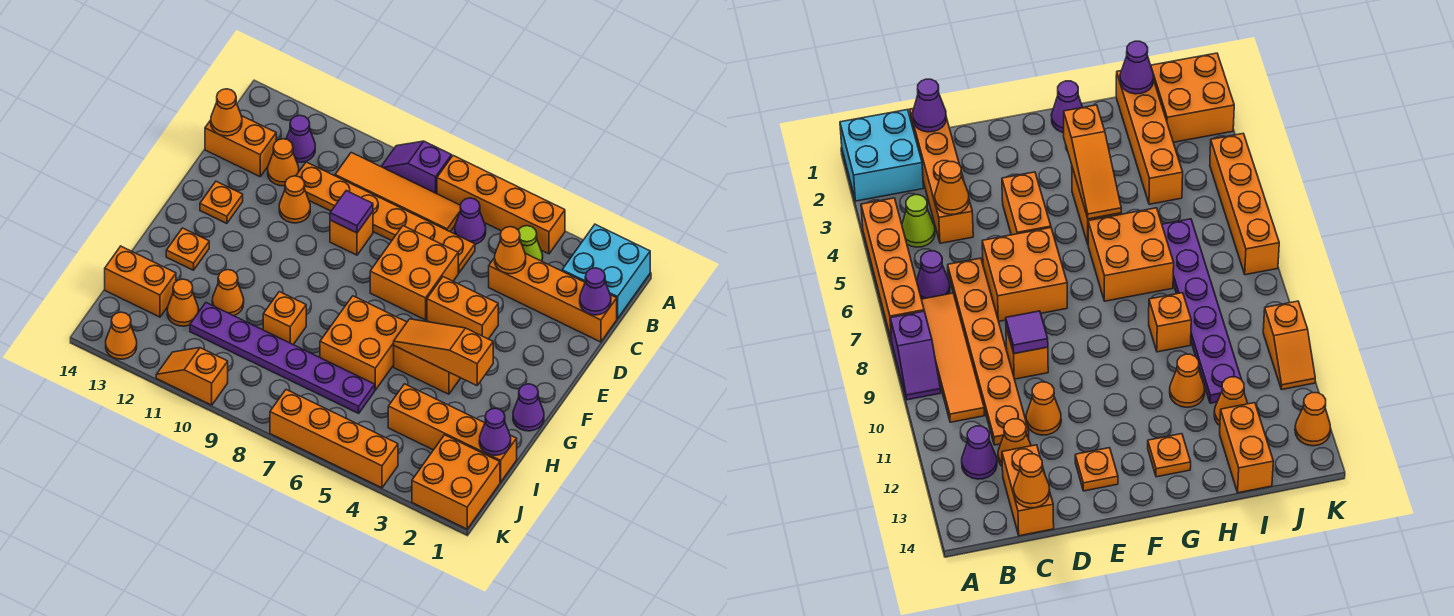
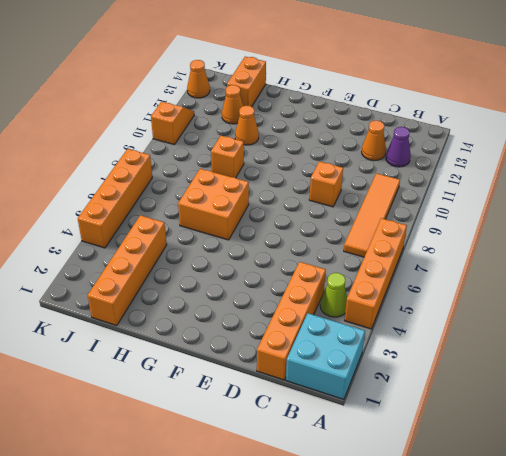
none -> purple slope A8:A9 level 1 top 8
none -> purple cone B6 level 1
none -> orange plate C6:C11 level 1
none -> orange brick C13:C14 level 1

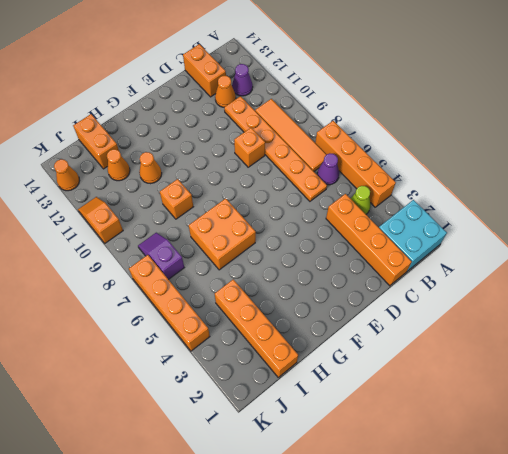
purple slope J7:J8 level 1 top 7 -> purple slope A8:A9 level 1 top 8
none -> orange brick D6:E7 level 1
none -> orange cone D11 level 1
none -> orange brick E4:E5 level 1
none -> orange plate E13 level 1

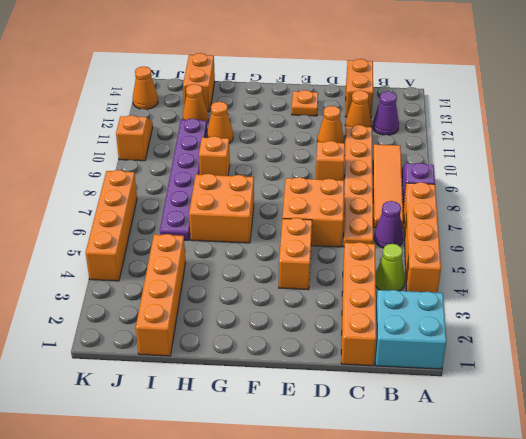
none -> purple cone G1 level 1
none -> orange brick G4:G5 level 1
none -> orange plate G13 level 1
none -> orange brick J1:K2 level 1

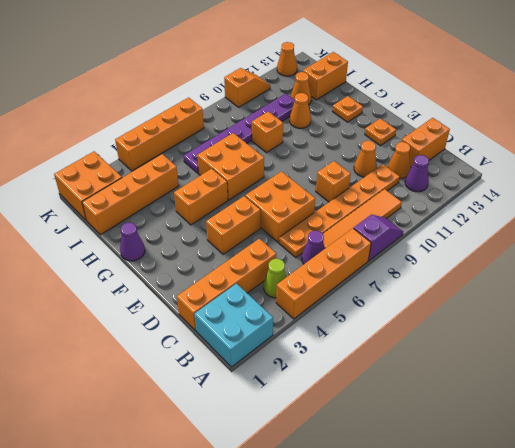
none -> purple cone C1 level 2
none -> orange cone C4 level 2
none -> orange cone C14 level 2
none -> purple tile D9 level 2

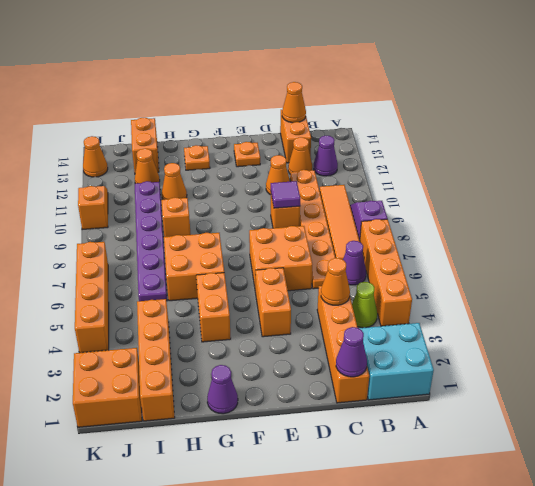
none -> orange slope G3:G5 level 2 top 3
none -> purple cone I1 level 2

